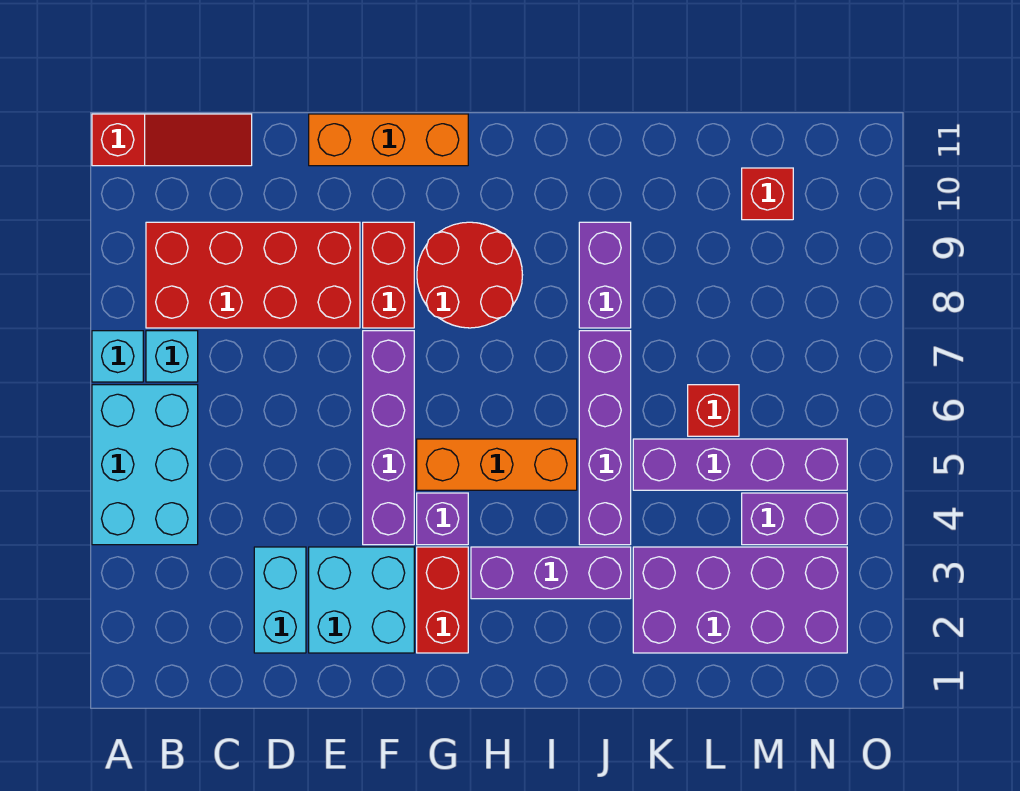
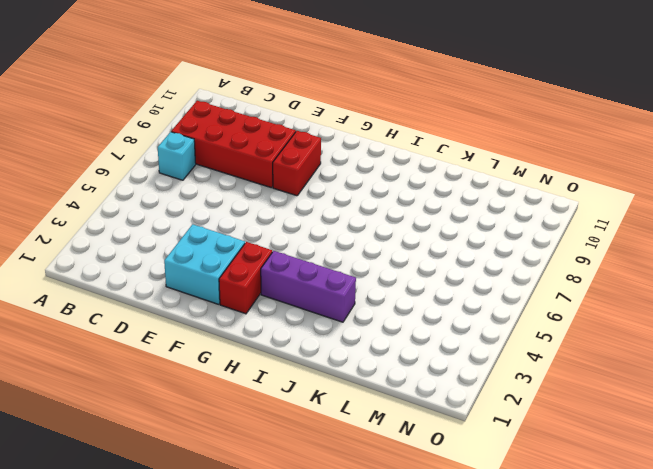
none -> cyan brick A4:B6 level 1
none -> cyan brick A7 level 1
none -> red slope A11:C11 level 1 top A

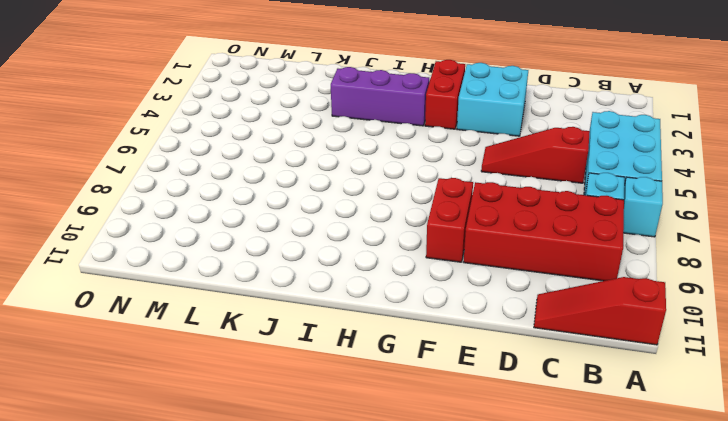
red slope C5:E5 level 1 top C -> none
none -> cyan brick D2:D3 level 1
none -> orange brick E11:G11 level 1
none -> purple brick F4:F7 level 1

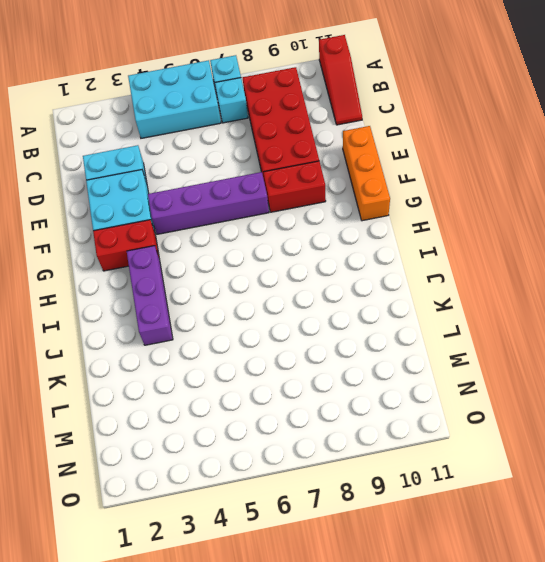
none -> purple brick G4 level 1
none -> orange brick G5:I5 level 1
none -> red round brick G8:H9 level 1

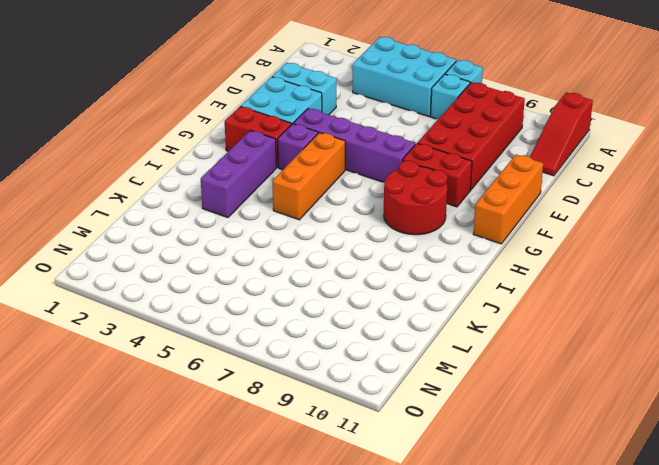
none -> purple brick J4:J7 level 1
none -> purple brick J8:J9 level 1
none -> purple brick K2:N3 level 1

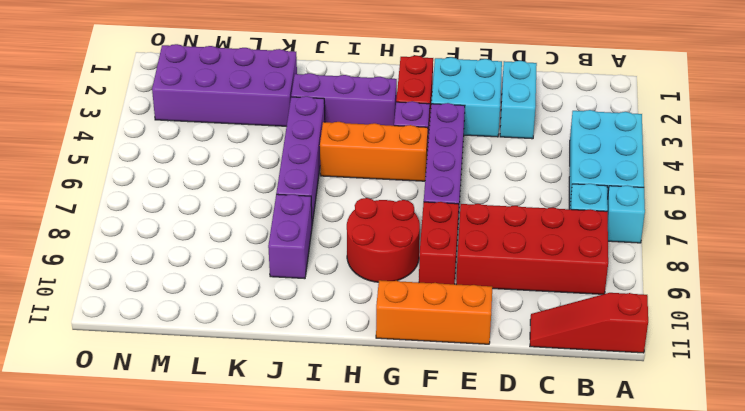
none -> purple brick K5:N5 level 1
none -> red brick L6 level 1
none -> purple brick M4:N4 level 1

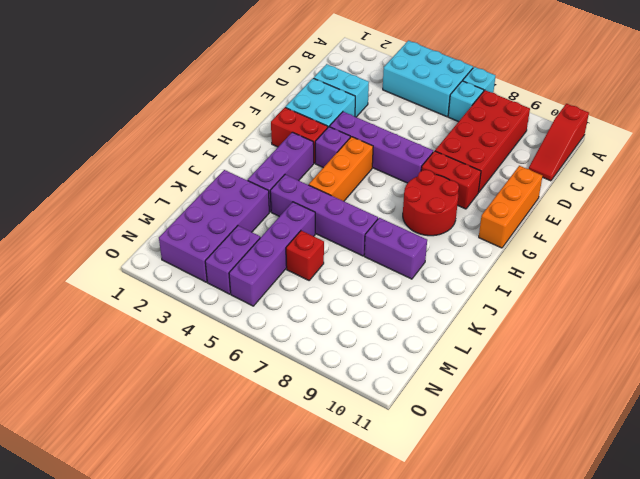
none -> red brick M10 level 1

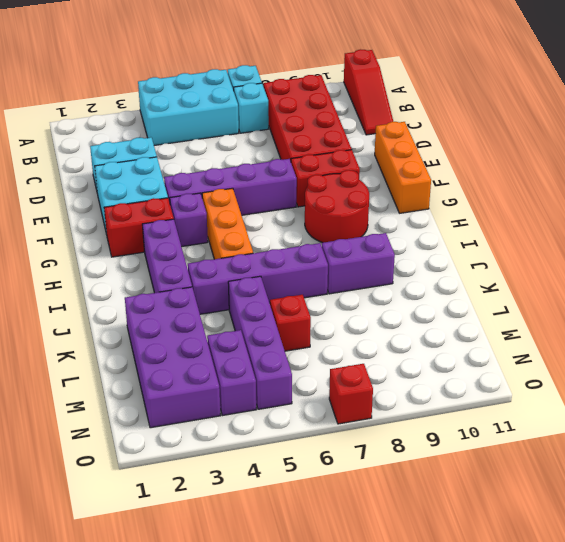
red brick O7 level 1 -> red brick M10 level 1

